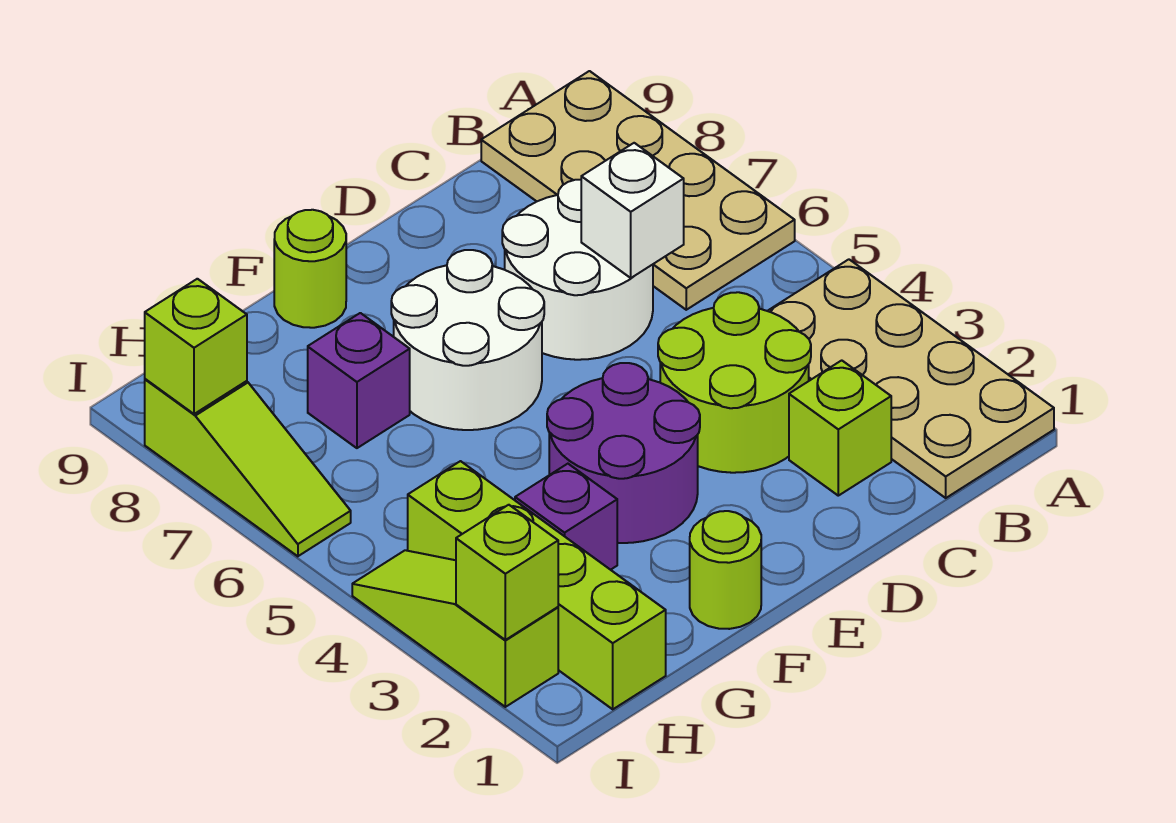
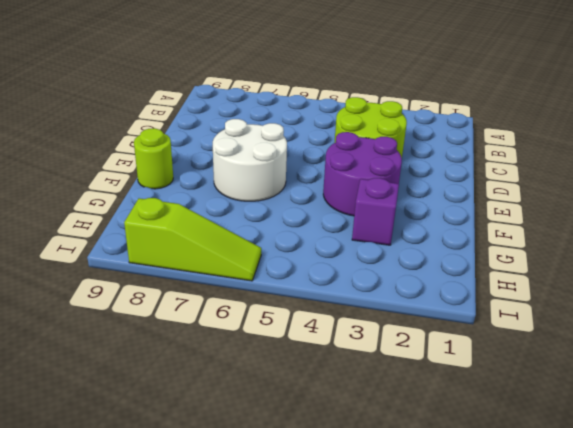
none -> tan plate A1:B4 level 1
none -> tan plate A6:B9 level 1
none -> lime brick C2 level 1

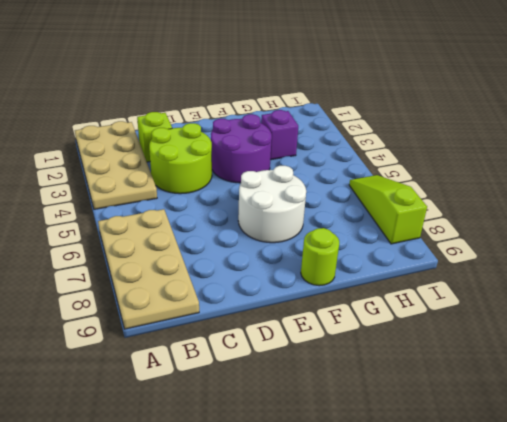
none -> white round brick C6:D7 level 1
none -> lime round brick F1 level 1
none -> purple brick G7 level 1

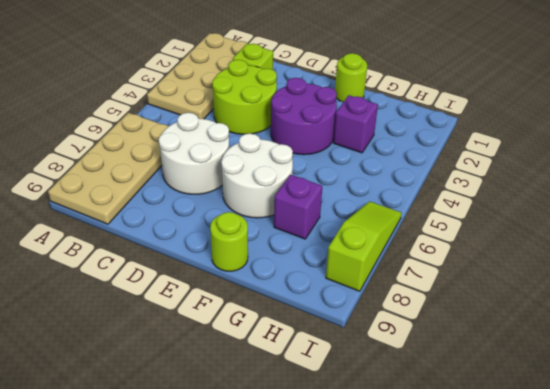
none -> lime brick H1:H4 level 1
none -> lime slope I2:I4 level 1 top 2
none -> white brick C6 level 2

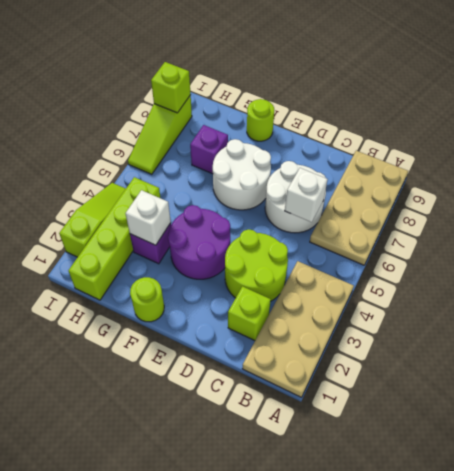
white brick G3 level 2 -> none
none -> lime brick I2 level 2

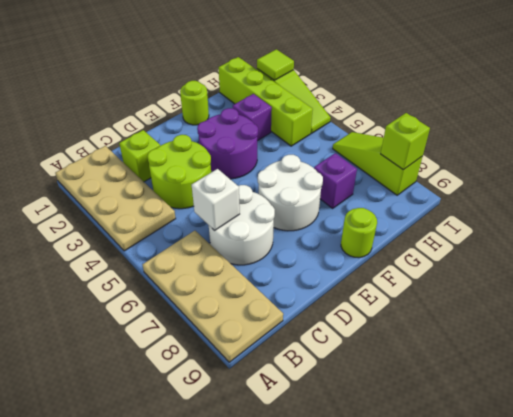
lime tile I2 level 2 -> lime brick I2 level 2

